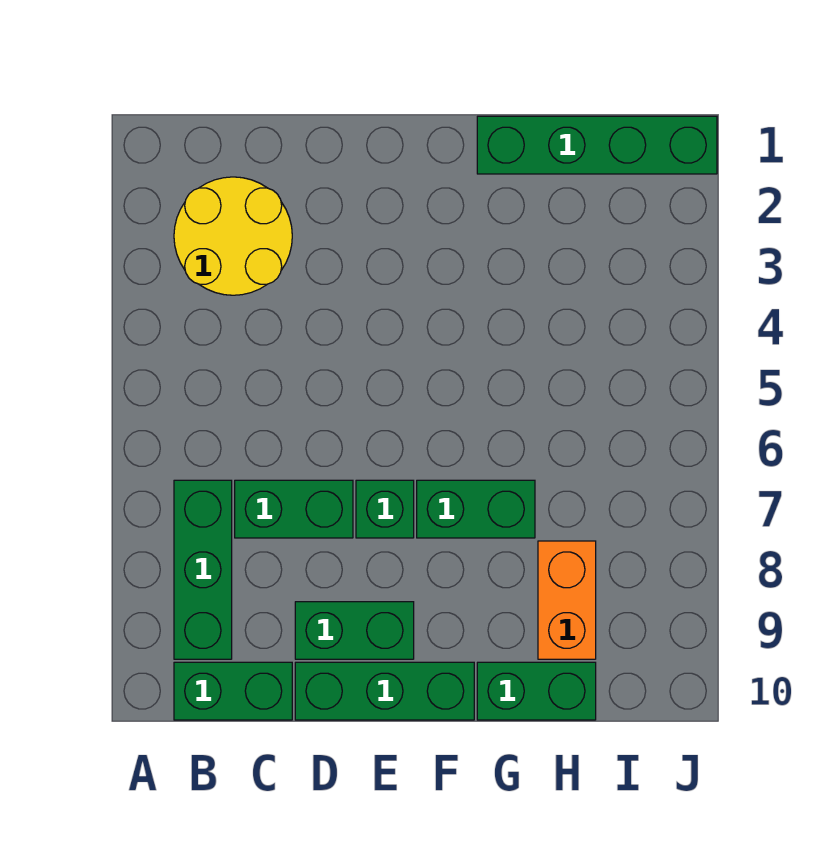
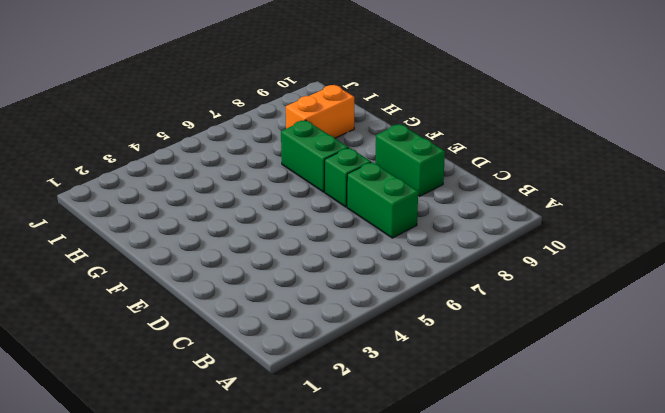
none -> yellow round brick B2:C3 level 1
none -> green brick B7:B9 level 1

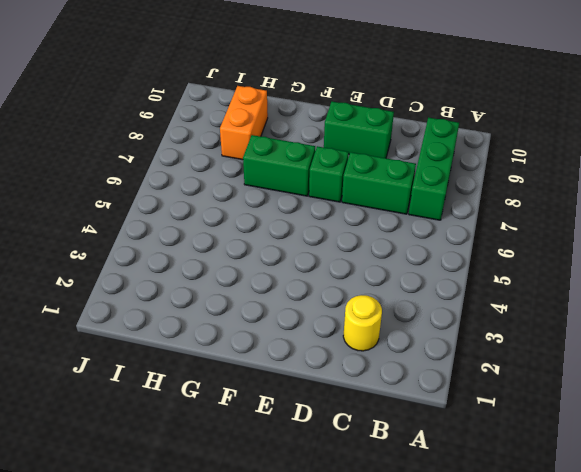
yellow round brick C2 level 1 -> yellow round brick B2:C3 level 1
none -> green brick B10:C10 level 1
none -> green brick D10:F10 level 1

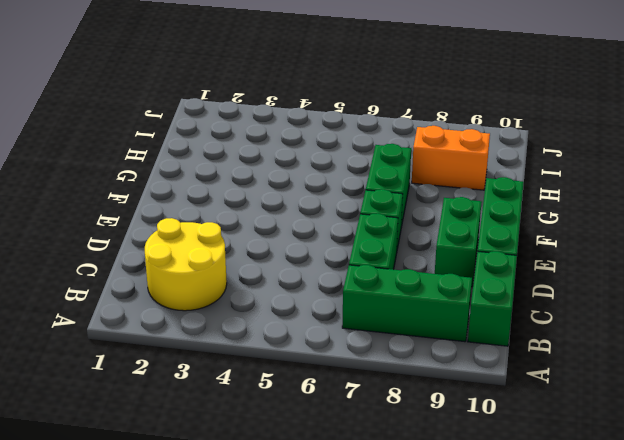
none -> green brick G1:J1 level 1
none -> green brick G10:H10 level 1

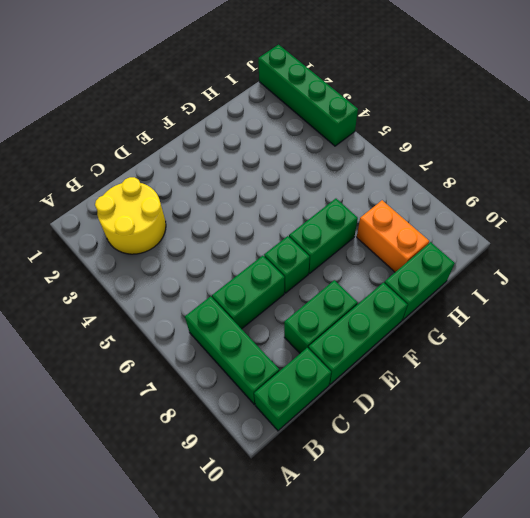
green brick J1:J4 level 1 -> green brick G1:J1 level 1

